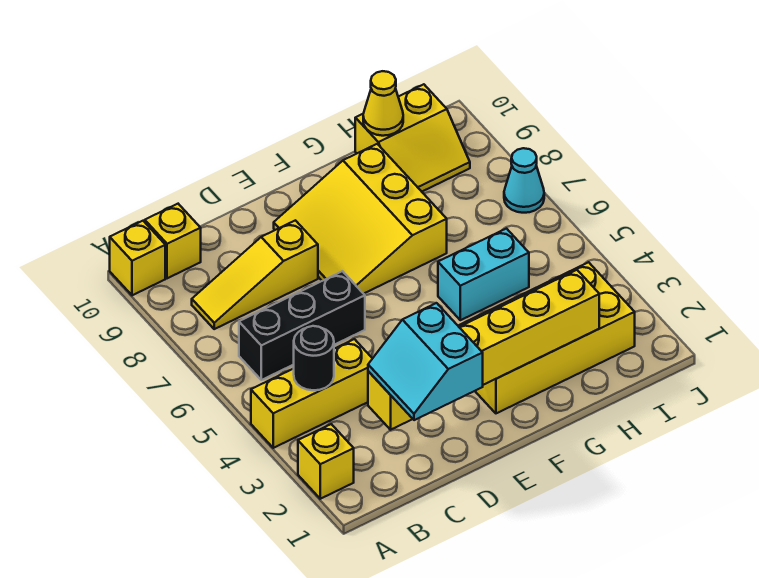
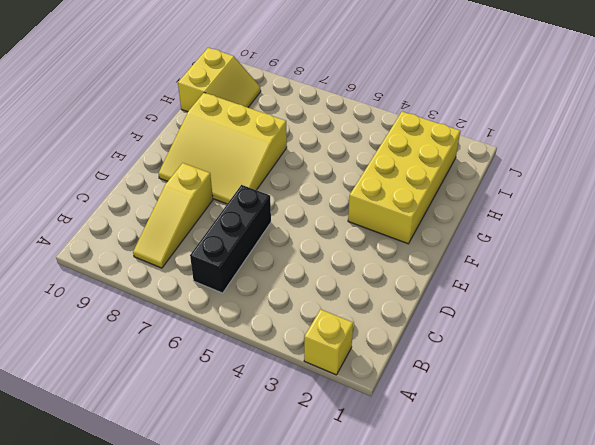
none -> yellow brick A4:C4 level 1
none -> yellow brick A10 level 1
none -> yellow brick B10 level 1

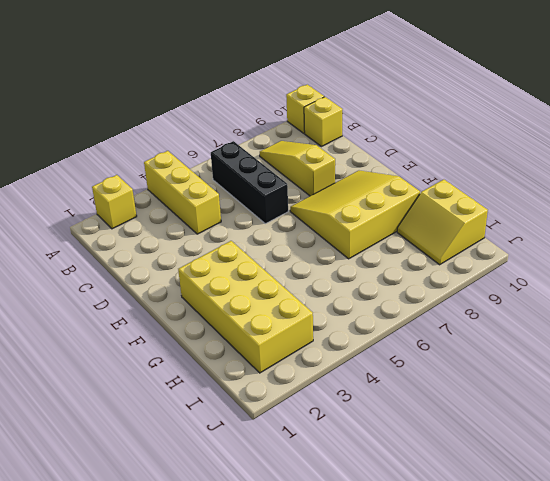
none -> cyan brick G5:H5 level 1
none -> cyan cone J7 level 1
none -> black round brick B4 level 2

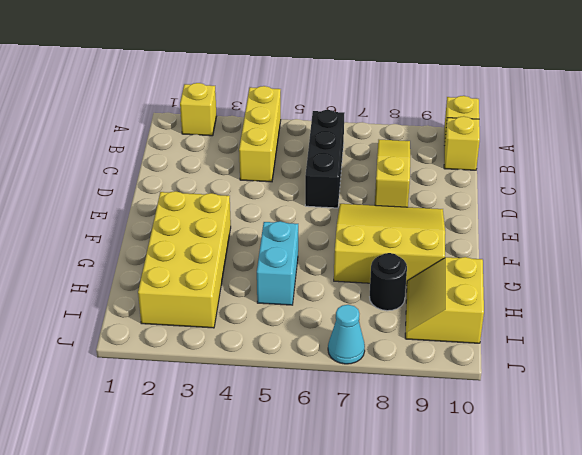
black round brick H8 level 1 -> black round brick B4 level 2
none -> yellow brick C2:H2 level 2
none -> yellow cone H10 level 2
none -> cyan slope C1:D2 level 3 top D

